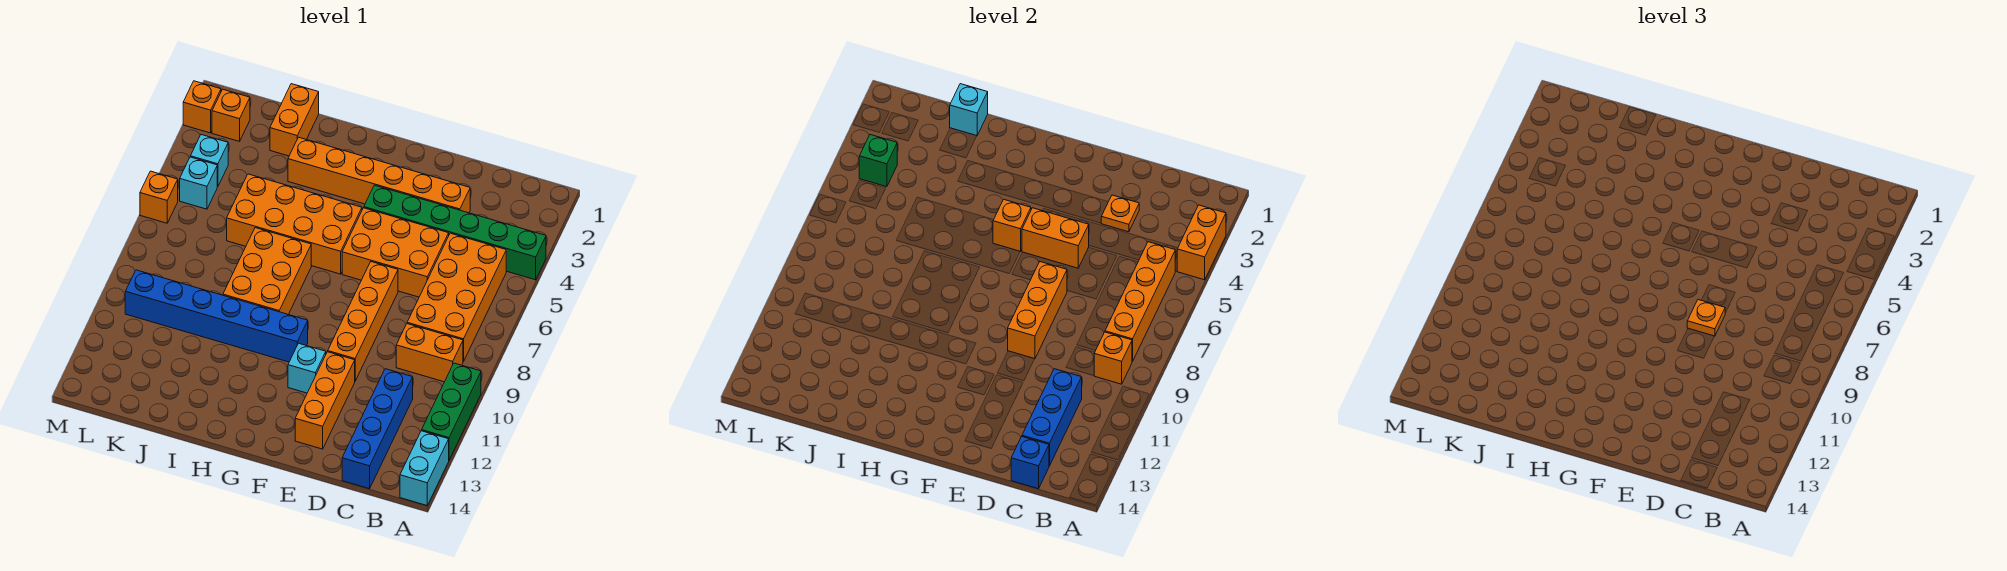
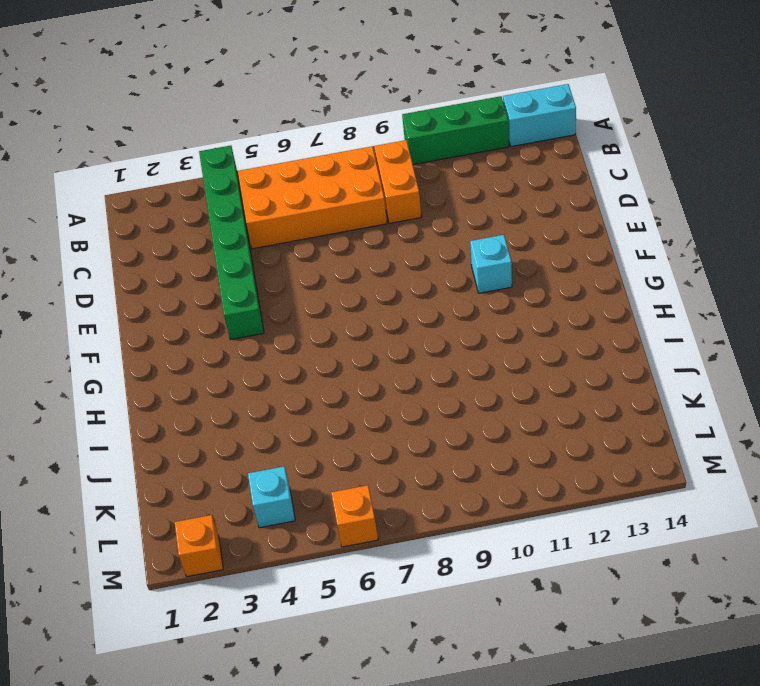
none -> blue brick C11:C14 level 1
none -> orange brick D3:I3 level 1
none -> orange brick D5:F6 level 1
none -> orange brick E7:E10 level 1

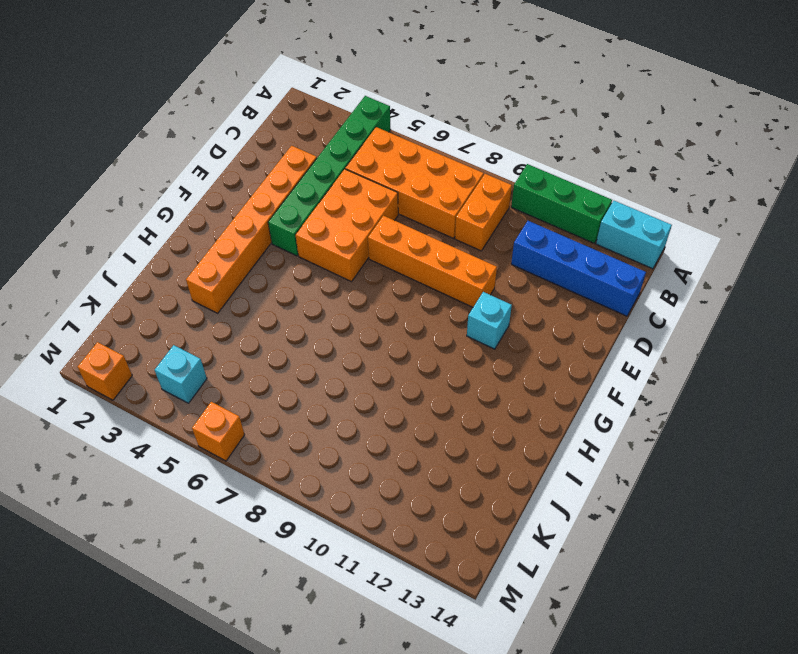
none -> orange brick E11:E13 level 1
none -> orange brick G5:J6 level 1
none -> blue brick G10:L10 level 1
none -> orange brick H7:I9 level 1

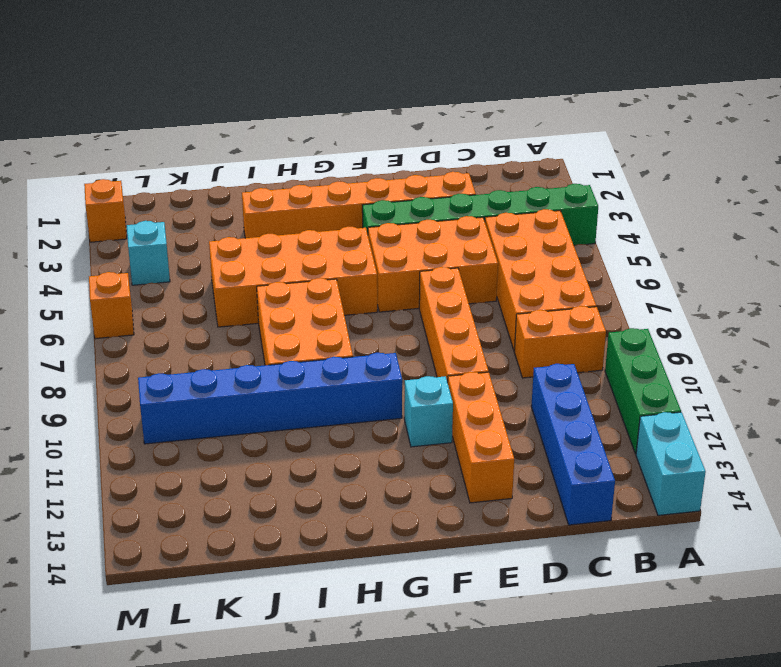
none -> orange brick J1:J2 level 1
none -> orange brick L2 level 1
none -> cyan brick L5 level 1
none -> orange brick A3:A4 level 2

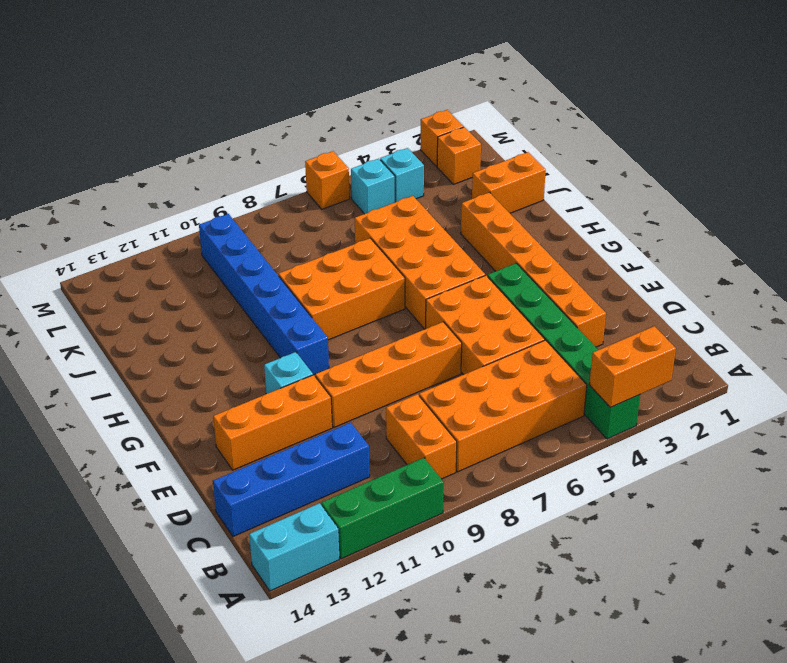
none -> orange brick B5:B8 level 2
none -> orange brick B9 level 2
none -> blue brick C11:C13 level 2
none -> blue brick C14 level 2

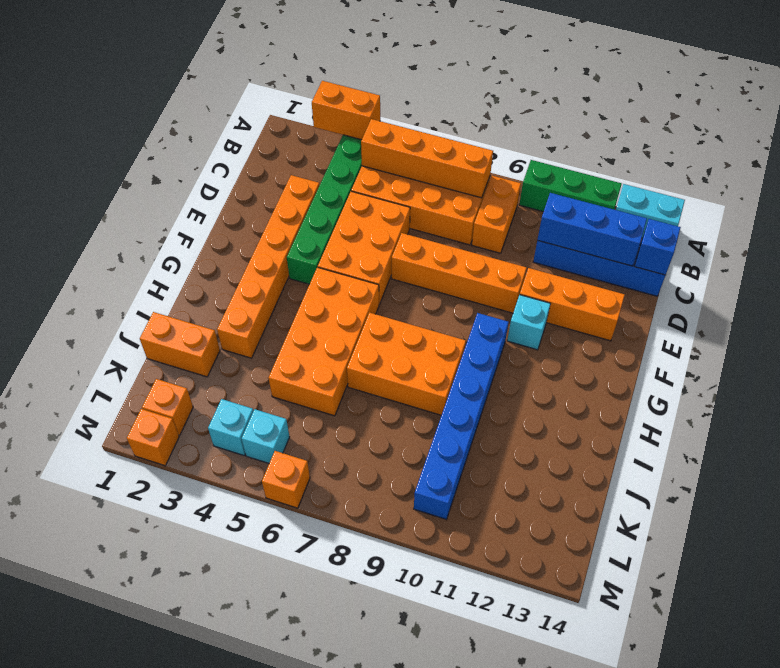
none -> orange brick B9 level 2
none -> orange plate D3 level 2
none -> orange brick E5:F5 level 2
none -> orange brick E7:E9 level 2

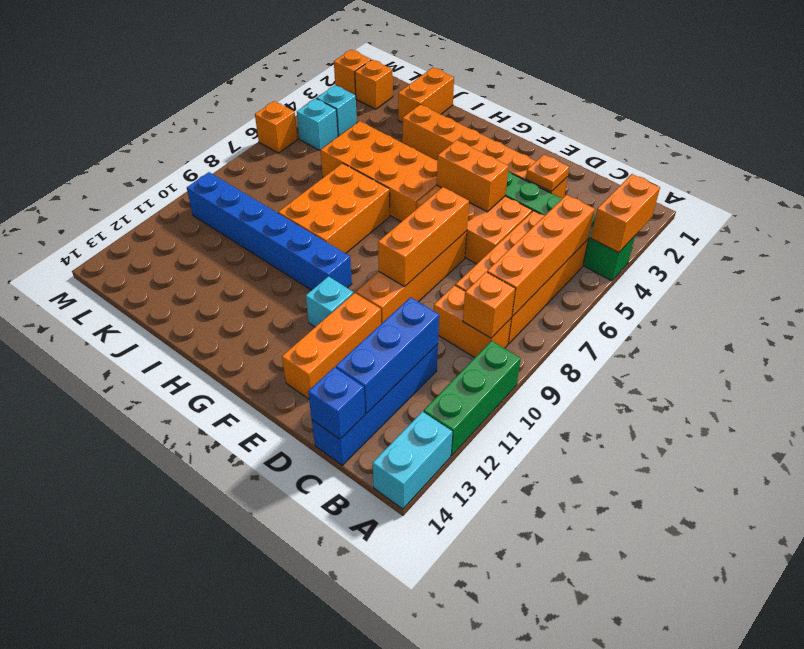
none -> orange brick G5 level 2
none -> cyan brick J1 level 2
none -> green brick L4 level 2
none -> orange plate E8 level 3

